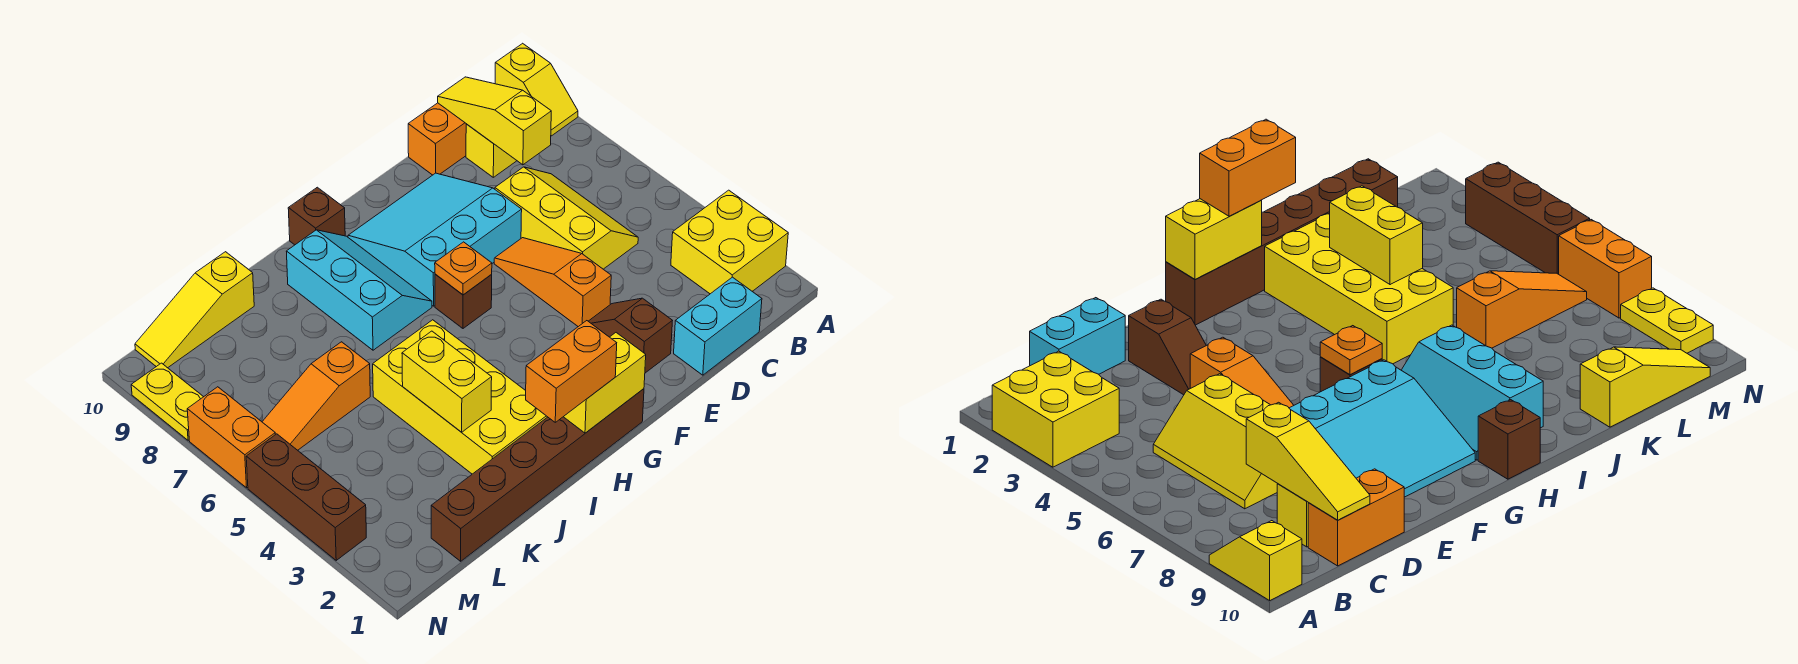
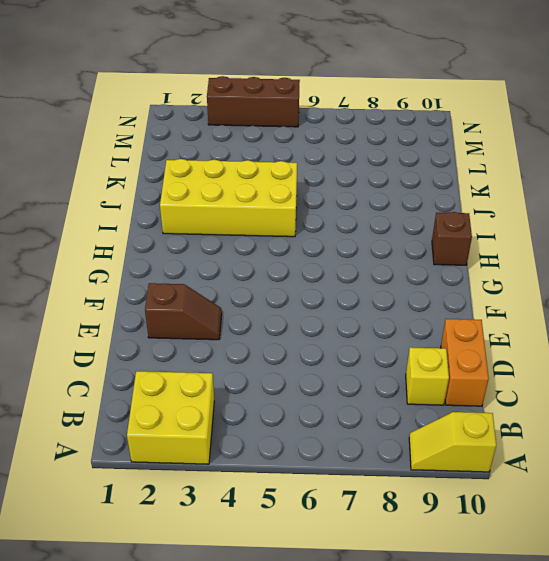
none -> cyan brick C1:D1 level 1
none -> yellow slope C5:D7 level 1 top D
none -> orange slope E4:E6 level 1 top 4

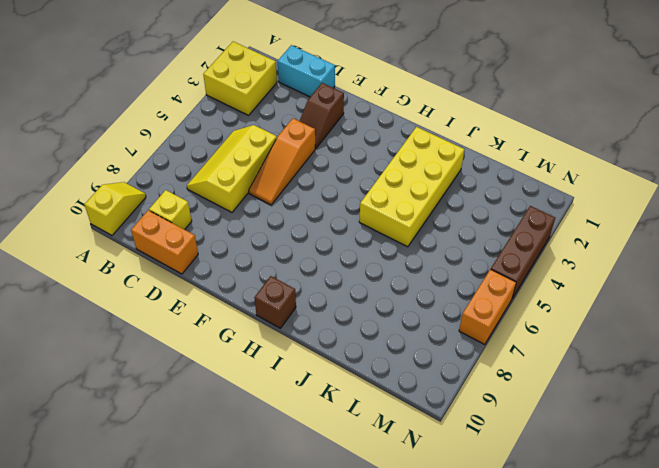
none -> cyan slope E7:G9 level 1 top 7
none -> brown brick G1:L1 level 1
none -> brown brick G6 level 1

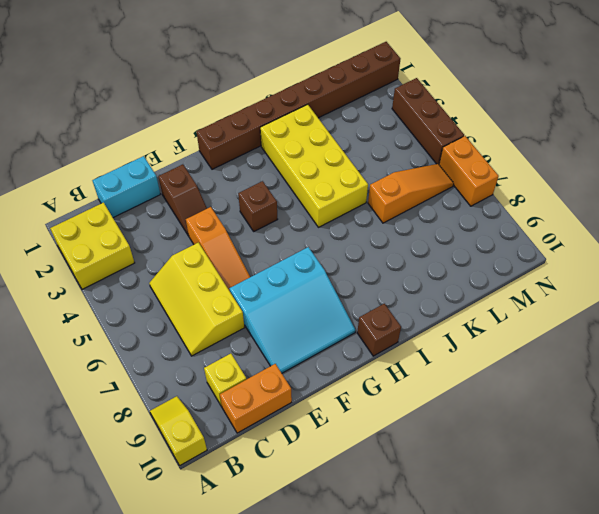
brown brick G1:N1 level 1 -> brown brick G1:L1 level 1
brown brick G4 level 1 -> brown brick G6 level 1
none -> cyan slope H7:I9 level 1 top I
none -> yellow slope K10:M10 level 1 top K
none -> yellow plate N8:N9 level 1

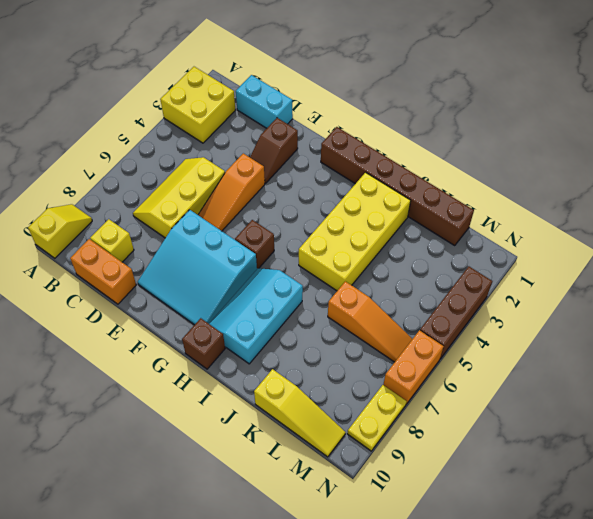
none -> yellow slope C8:C10 level 2 top 8
none -> yellow brick G1:H1 level 2
none -> orange plate G6 level 2

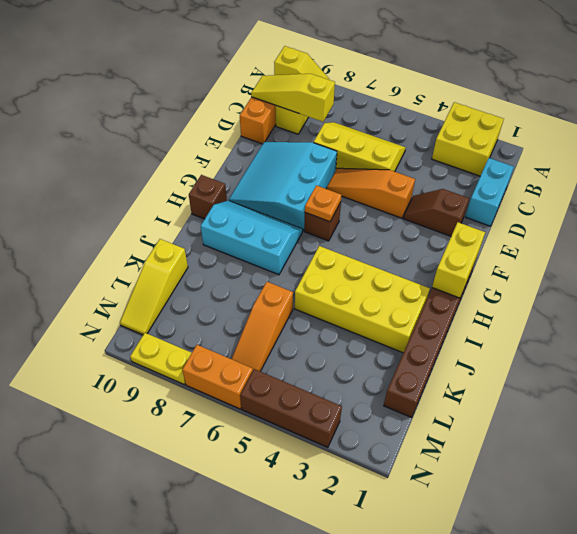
none -> yellow brick J3:J4 level 2
none -> orange brick H1:I1 level 3

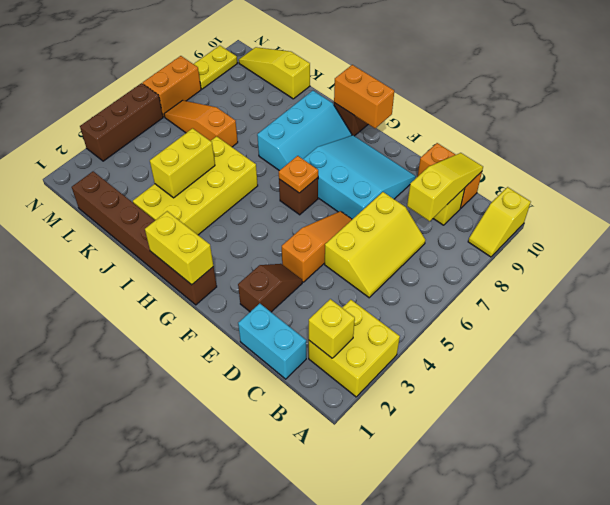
yellow brick B2 level 2 -> none
orange brick G10:H10 level 2 -> orange brick H1:I1 level 3

